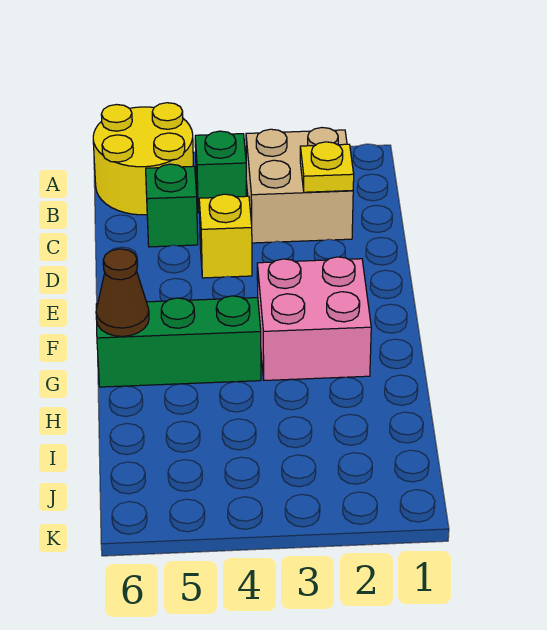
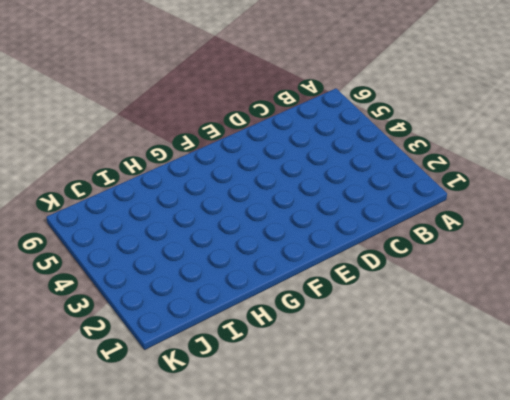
none -> yellow round brick A5:B6 level 1
none -> tan brick B2:C3 level 1

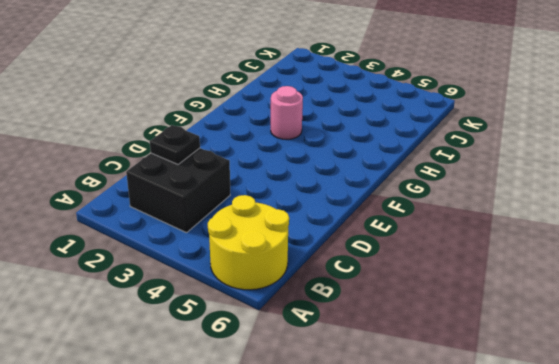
black brick B2:C3 level 1 -> tan brick B2:C3 level 1
black plate C2 level 2 -> yellow plate C2 level 2
pink round brick G3 level 1 -> pink brick F2:G3 level 1
none -> green brick B4 level 1
none -> green brick C5 level 1

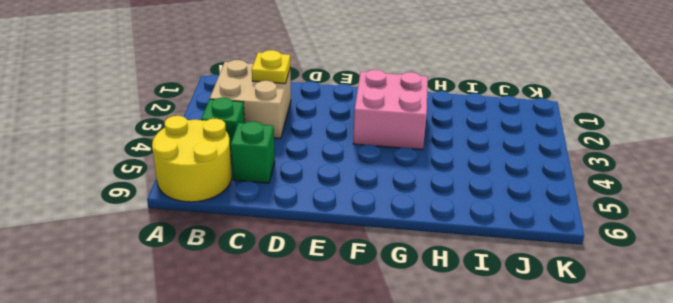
none -> yellow brick D4 level 1
none -> green brick G4:G6 level 1

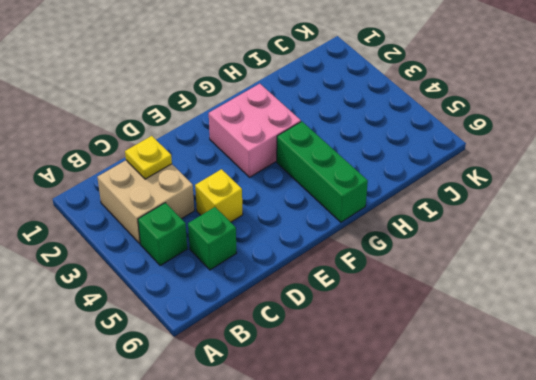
none -> yellow round brick A5:B6 level 1
none -> brown cone G6 level 2

